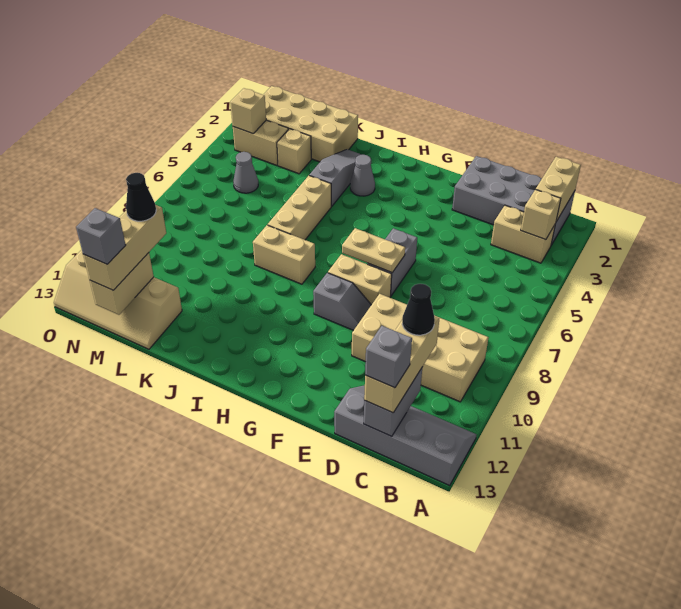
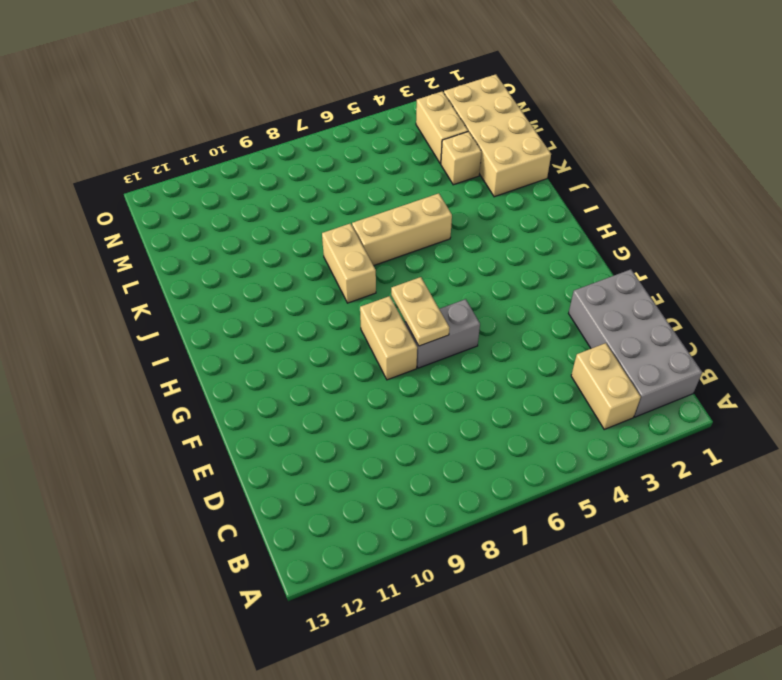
none -> grey slope A12:D13 level 1 top 13
none -> tan brick B9:E10 level 1
none -> grey slope F9:G9 level 1 top G

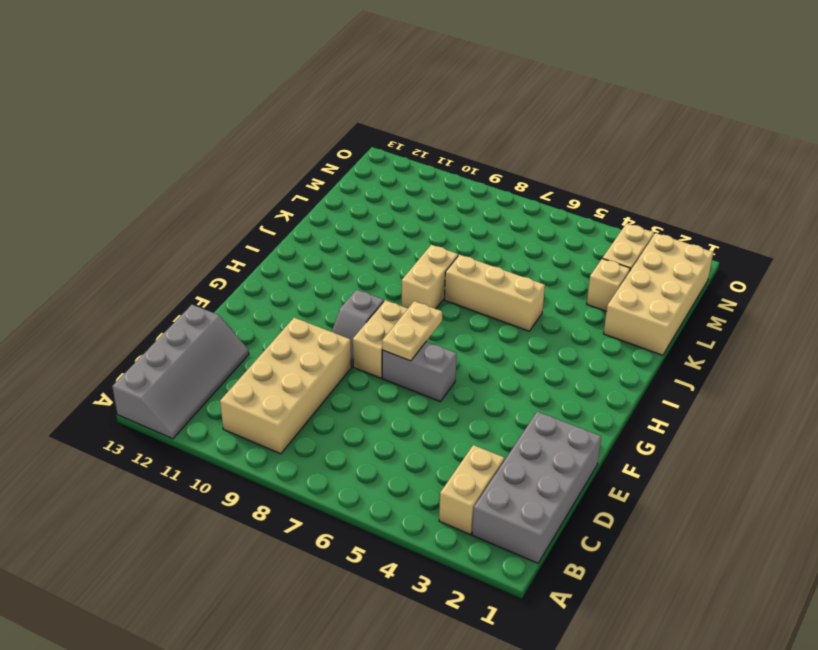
none -> grey cone I3 level 1
none -> grey slope J2:J4 level 1 top 4
none -> tan slope L12:O13 level 1 top 12

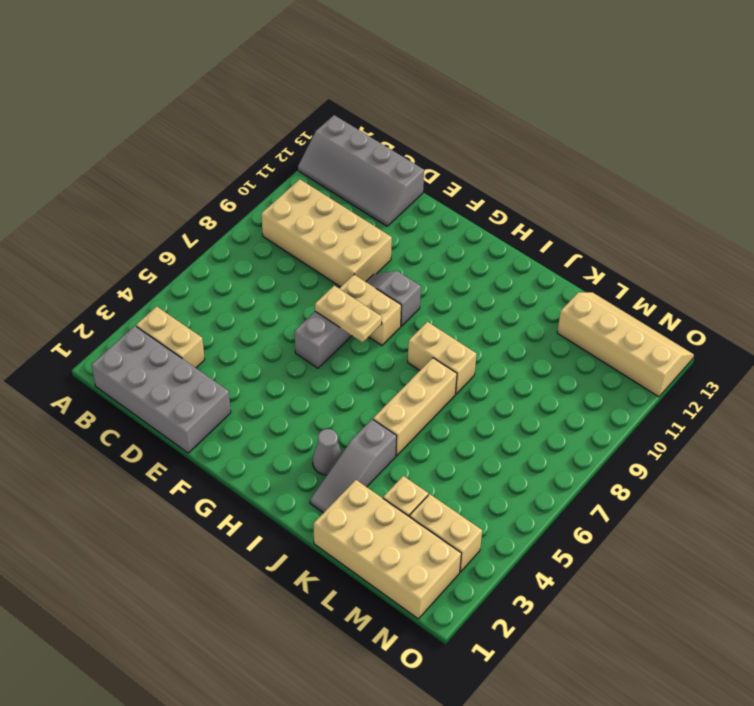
none -> grey cone M5 level 1
none -> tan brick B1:B2 level 2
none -> tan brick B3 level 2

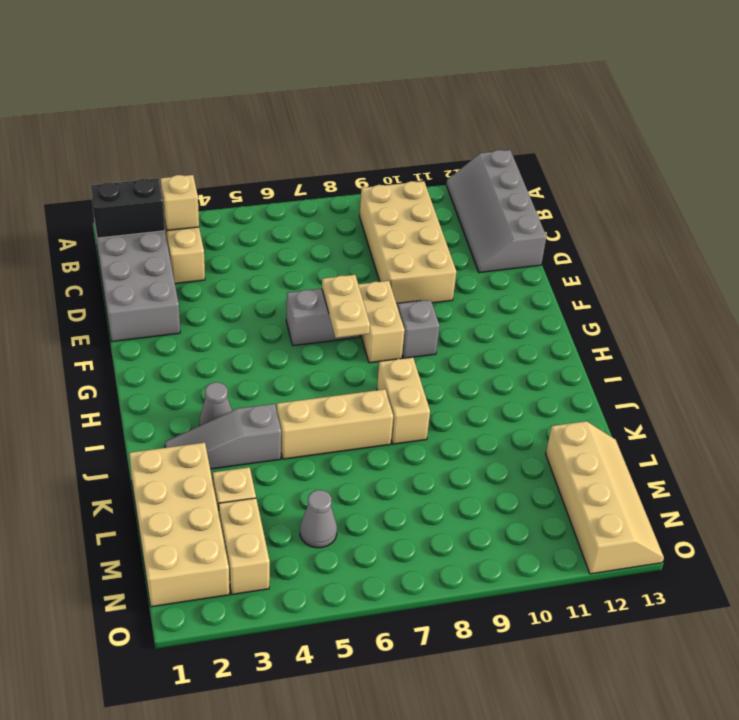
black brick B1:B2 level 2 -> tan brick B1:B2 level 2
none -> grey brick C12:C13 level 2
none -> tan brick M12:M13 level 2
none -> tan brick N3 level 2

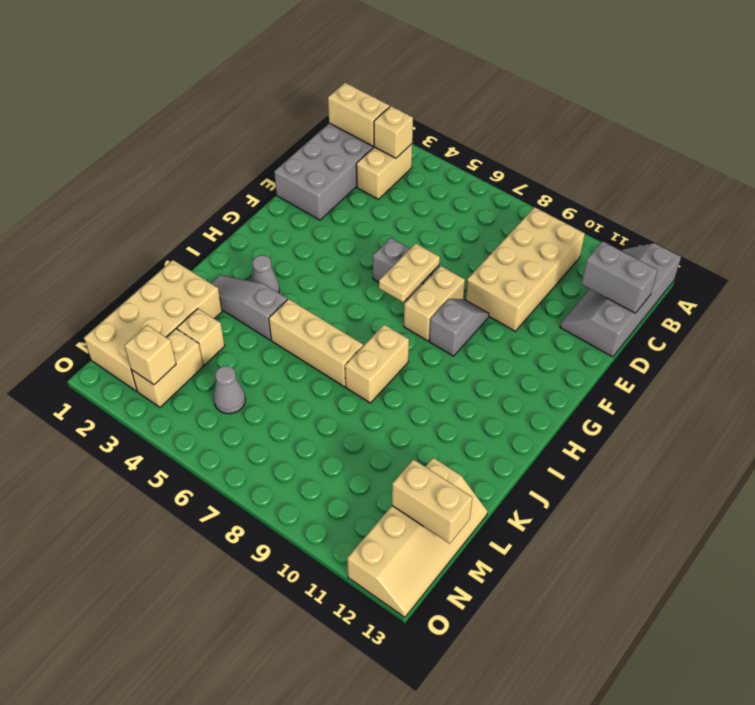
none -> tan brick C11:C13 level 3
none -> tan brick M11:M13 level 3
none -> black cone C11 level 4

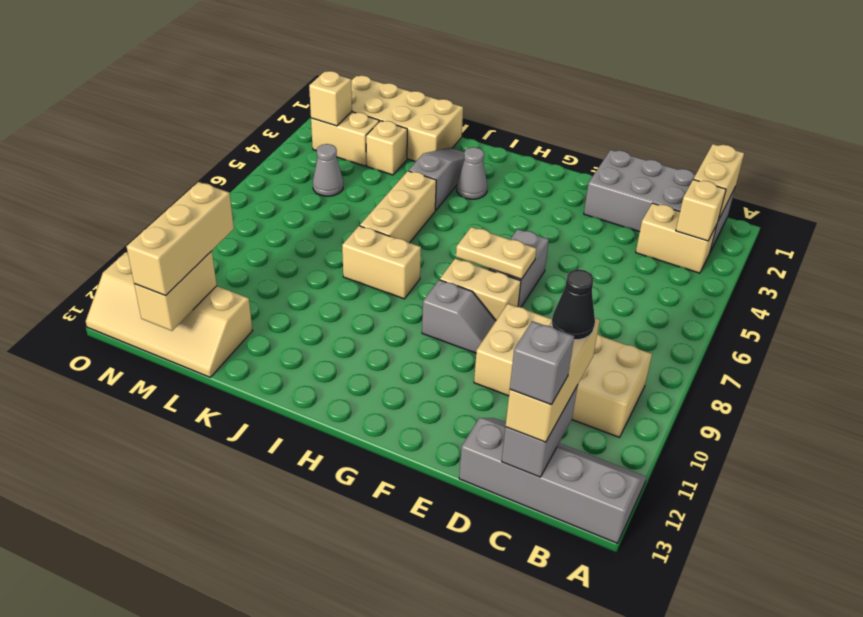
none -> black cone M11 level 4
none -> grey brick M13 level 4

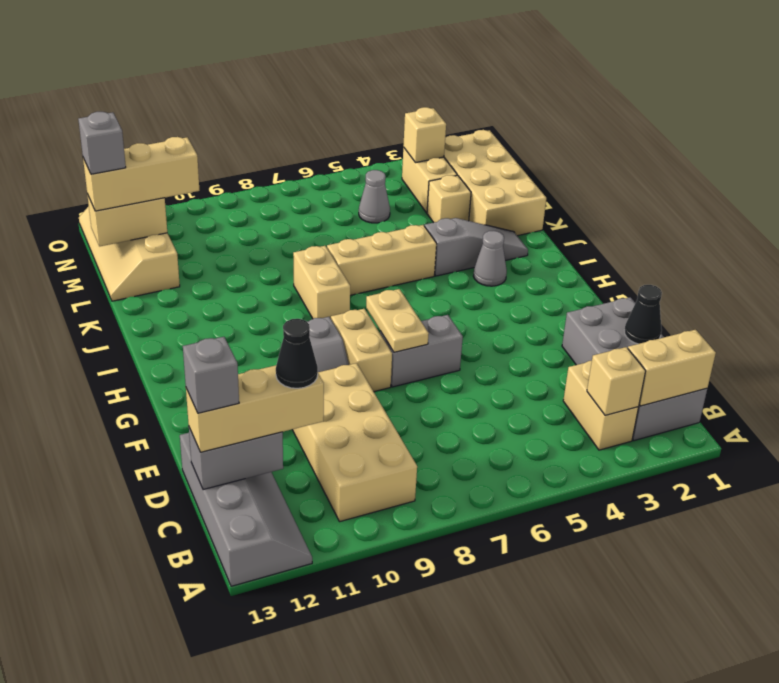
black cone D1 level 2 -> black cone M11 level 4

